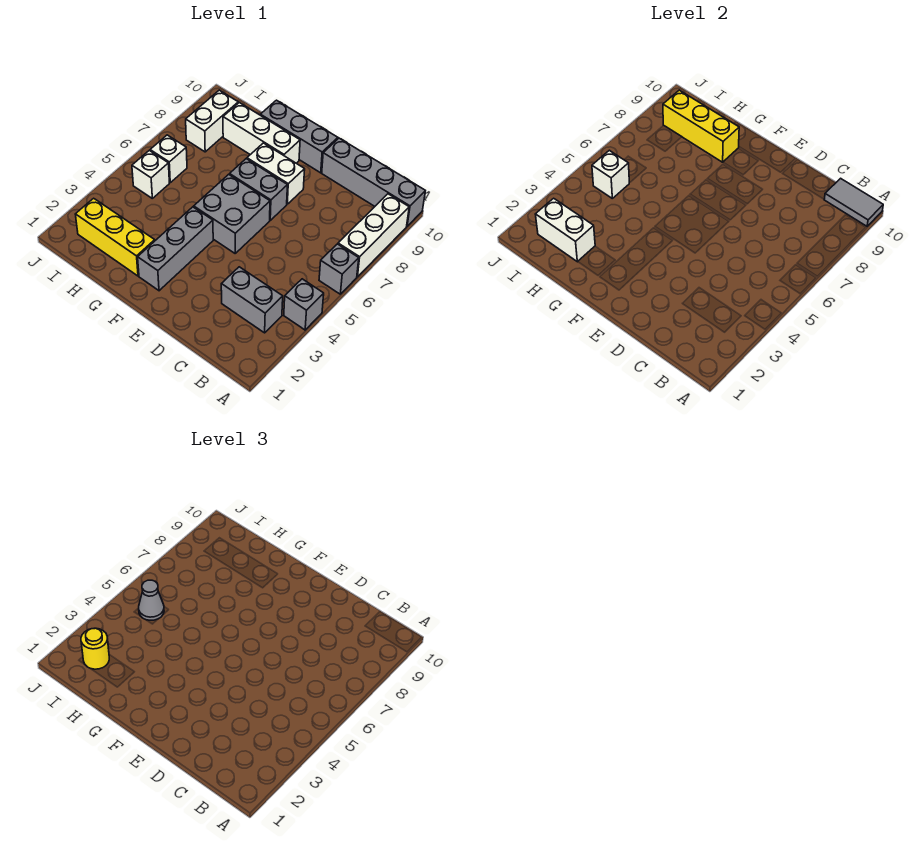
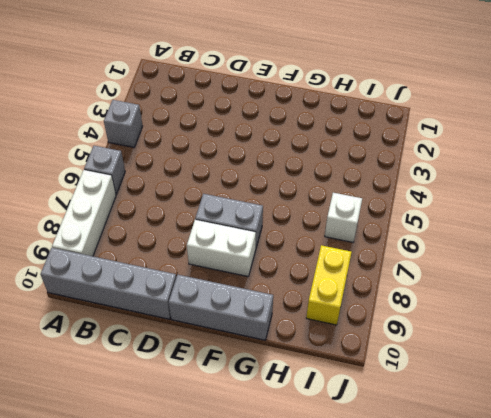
yellow brick I8:I9 level 1 -> white brick I8:I9 level 1
none -> grey brick B3:C3 level 1
none -> grey brick E5:F6 level 1
none -> grey brick F2:F4 level 1

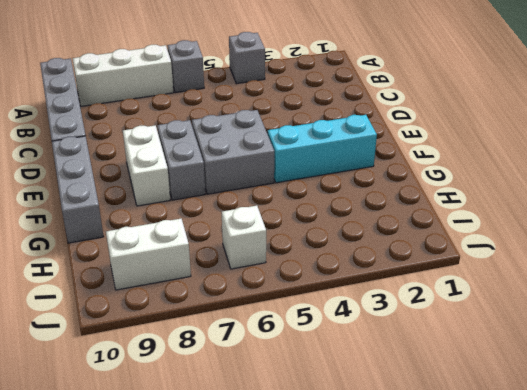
cyan brick F2:F4 level 1 -> grey brick F2:F4 level 1
none -> grey brick B3:C3 level 1
none -> white brick F9:H9 level 1
none -> yellow brick G2:I2 level 1

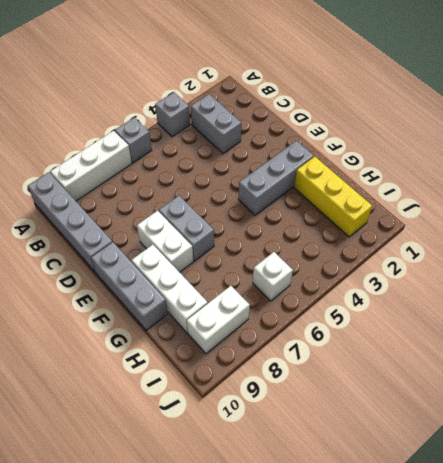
none -> grey brick E5:F6 level 1
none -> white brick I5 level 1
none -> grey tile A10:B10 level 2

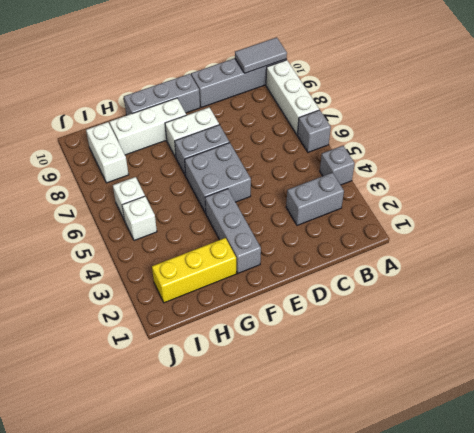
none -> yellow brick G9:I9 level 2
none -> white brick H2:I2 level 2
none -> white brick I5 level 2

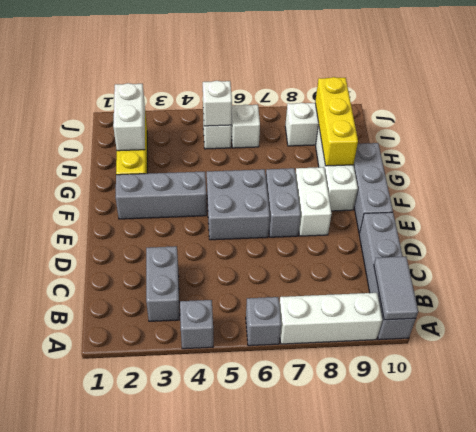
none -> yellow round brick I2 level 3
none -> grey cone I5 level 3

